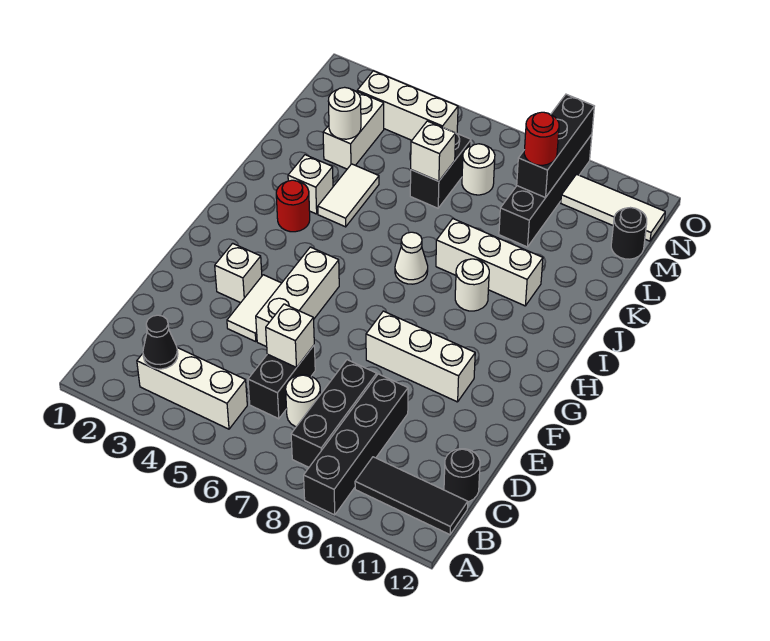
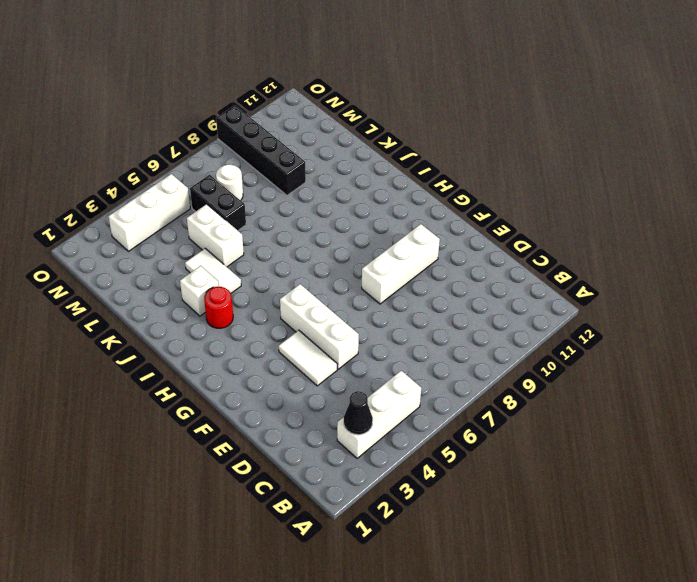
white brick K5:L5 level 1 -> white brick L3:M3 level 1
none -> black brick A9:D9 level 1
none -> black brick B8:D8 level 1
none -> black tile B10:B12 level 1
none -> black brick C6:D6 level 1

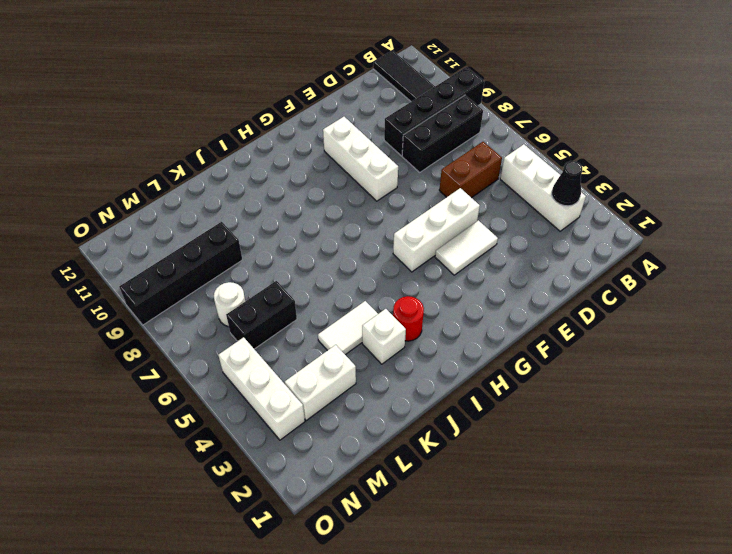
brown brick C6:D6 level 1 -> black brick C6:D6 level 1
none -> white round brick C7 level 1
none -> black round brick C12 level 1
none -> white brick F3 level 1
none -> white cone I7 level 1

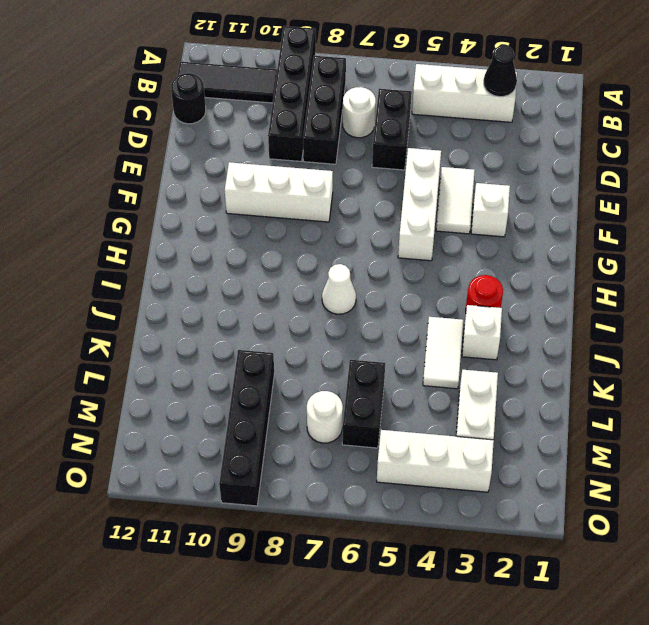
none -> white round brick I9 level 1
none -> white brick J8:J10 level 1
none -> black round brick M12 level 1
none -> white tile N10:N12 level 1

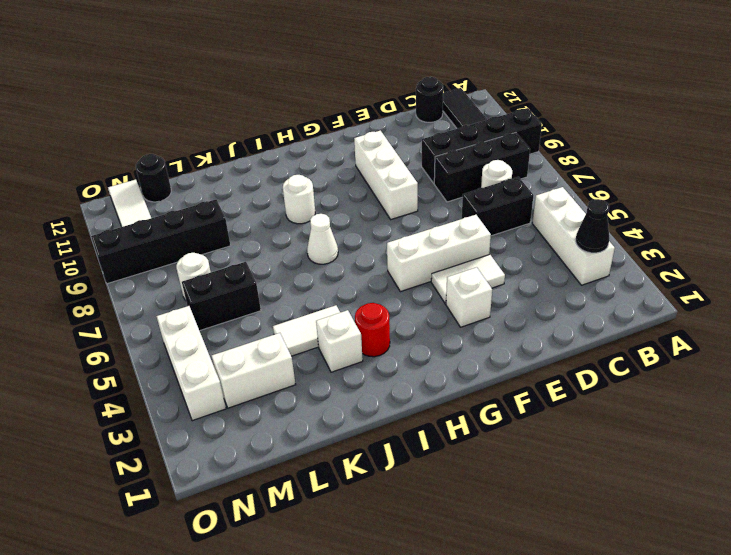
none -> white brick J8:J10 level 1
none -> white brick D6 level 2
none -> white round brick L3 level 2
none -> white brick L6 level 2

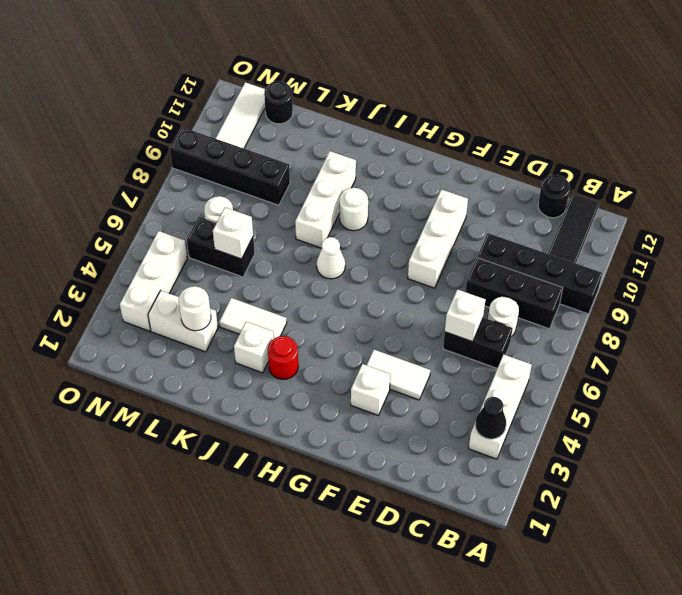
none -> white brick E5:G5 level 1
none -> black brick M9:O9 level 2
none -> red round brick M9 level 3

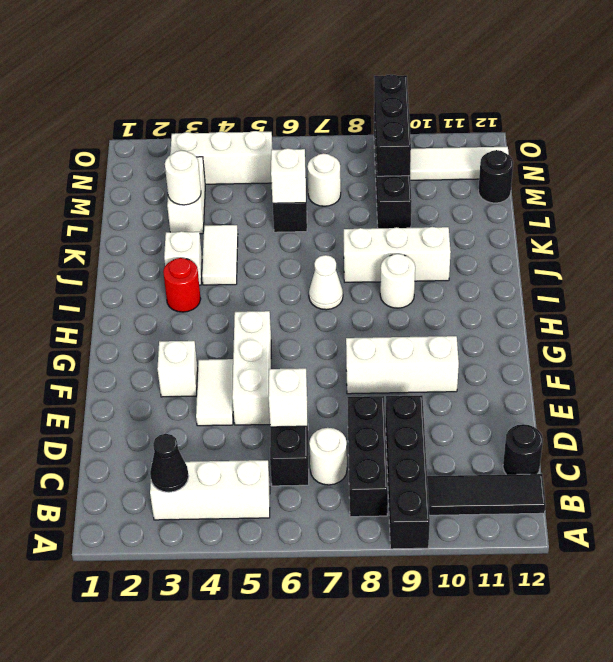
none -> red round brick M9 level 3

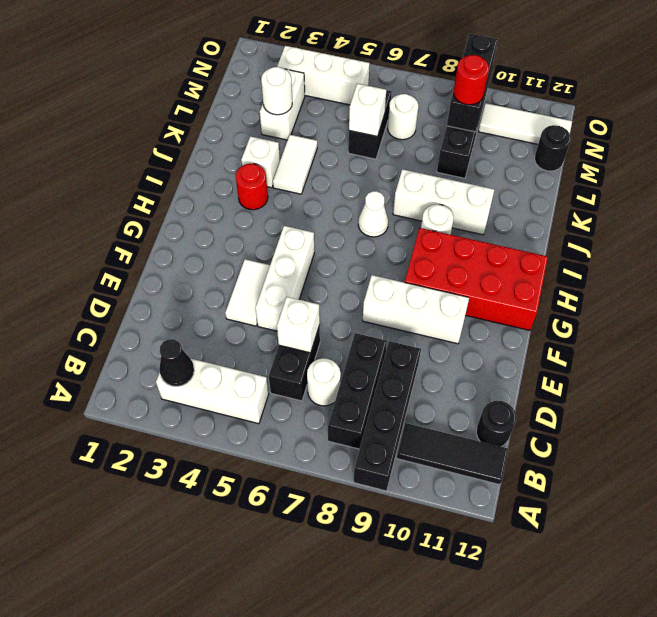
red brick G9:H12 level 1 -> none
none -> white brick F3 level 1

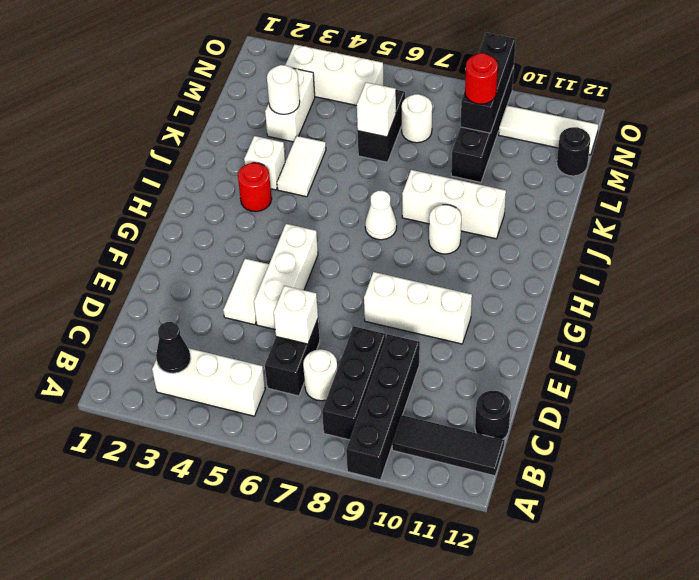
none -> white brick F3 level 1

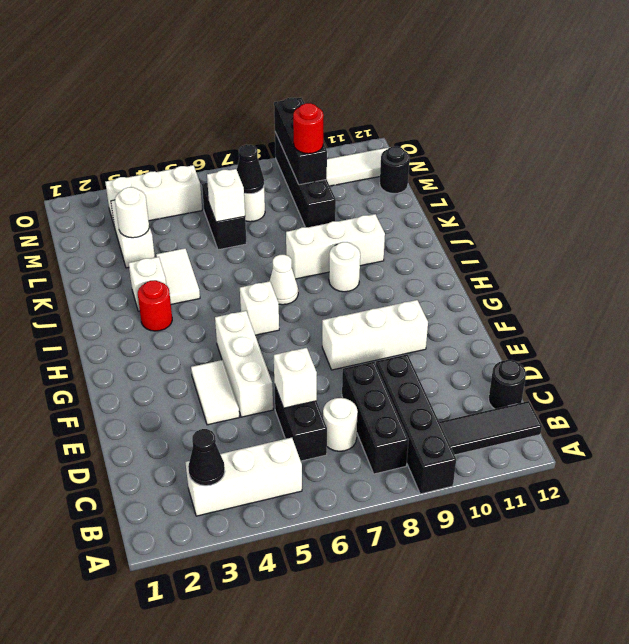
white brick H6 level 1 -> white brick F3 level 1
black cone M7 level 2 -> none

